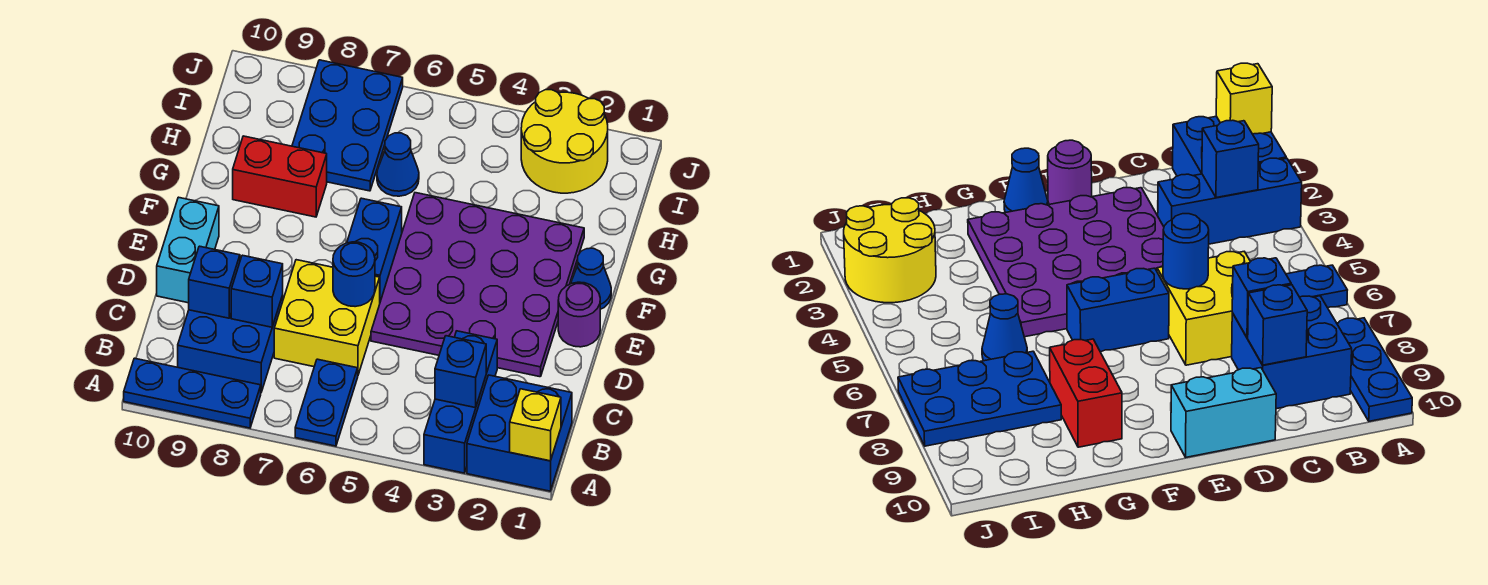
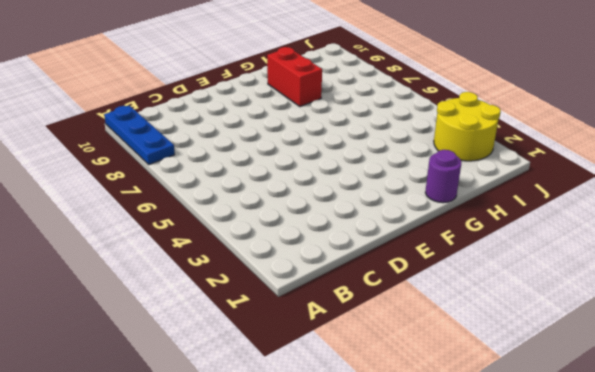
purple round brick G1 level 1 -> purple round brick E1 level 1
none -> blue brick A1:B2 level 1
none -> blue brick A3:C3 level 1
none -> blue plate A6:B6 level 1

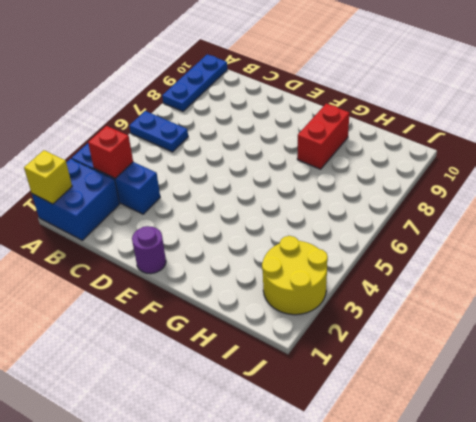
red brick B3 level 2 -> blue brick B3 level 2
none -> blue brick B8:C9 level 1
none -> yellow brick C6:D7 level 1
none -> purple plate D2:G5 level 1

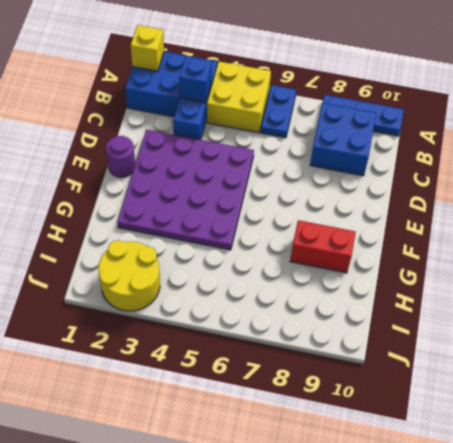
yellow brick A4:B5 level 1 -> yellow brick C6:D7 level 1
none -> cyan brick D10:E10 level 1
none -> blue brick E6:F6 level 1
none -> blue cone F1 level 1

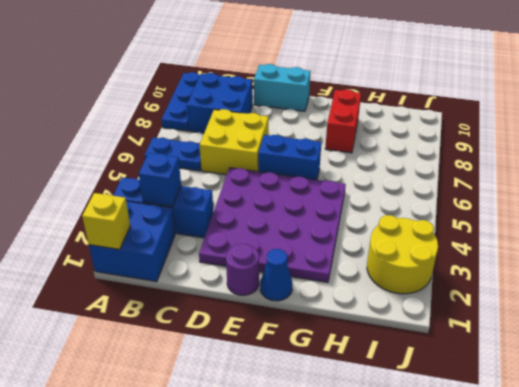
none -> blue cone H6 level 1
none -> blue plate H7:J8 level 1
none -> blue brick C8 level 2

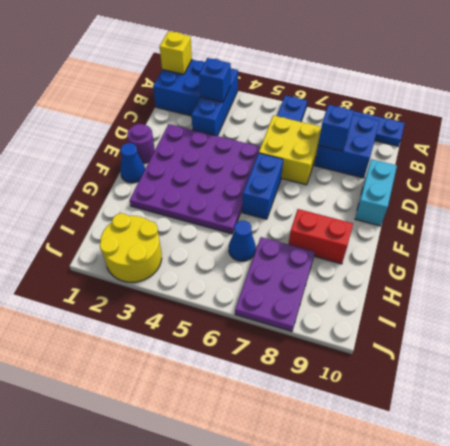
purple plate H7:J8 level 1 -> blue plate H7:J8 level 1
none -> blue brick C9 level 2
none -> blue round brick D6 level 2

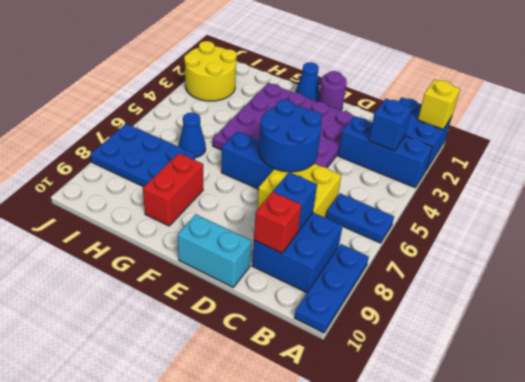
red brick C9 level 2 -> blue brick C9 level 2
blue round brick D5:E6 level 2 -> blue round brick D6 level 2

